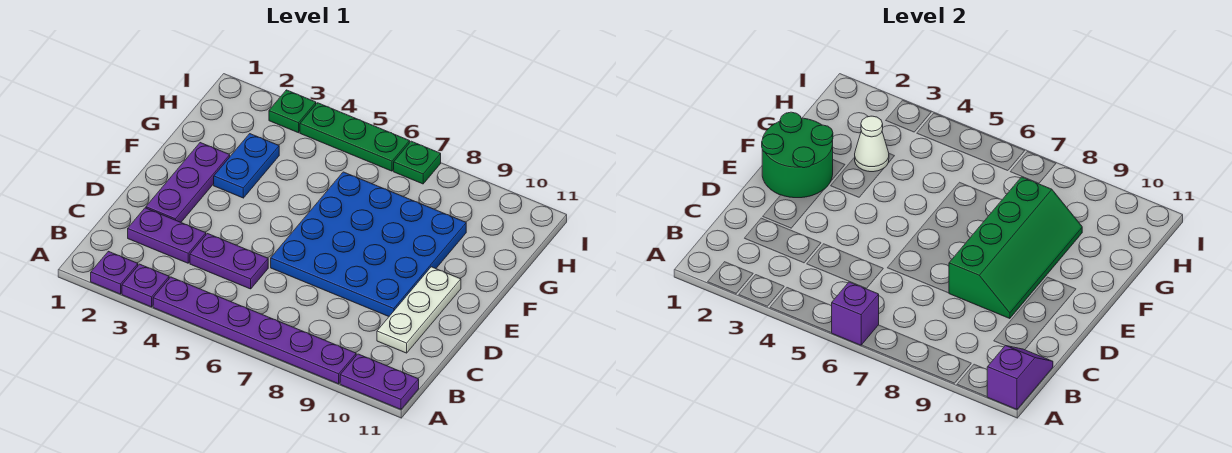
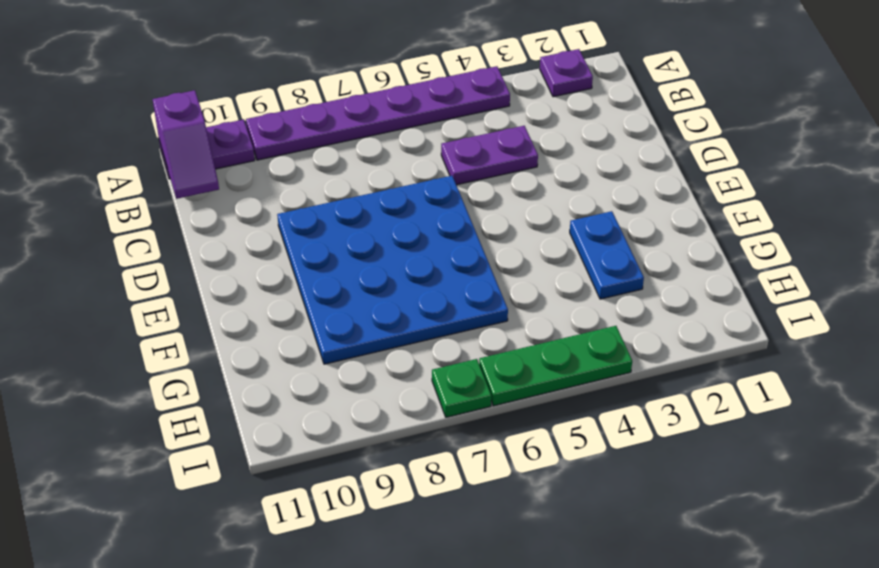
none -> purple plate A3 level 1
none -> purple plate C2:C3 level 1
none -> white plate C10:E10 level 1

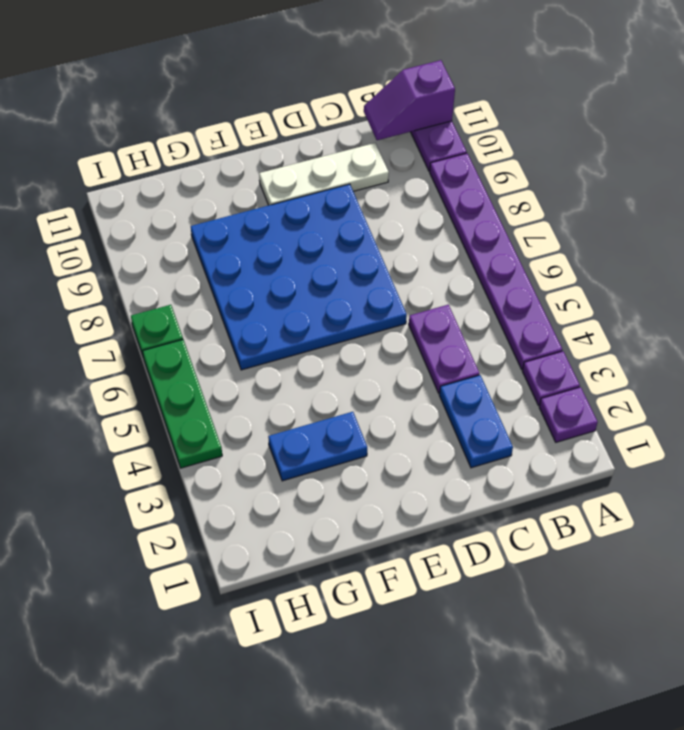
blue plate C2:C3 level 1 -> purple plate C2:C3 level 1
none -> purple plate D2:F2 level 1
none -> green plate I3 level 1
none -> purple brick A6 level 2

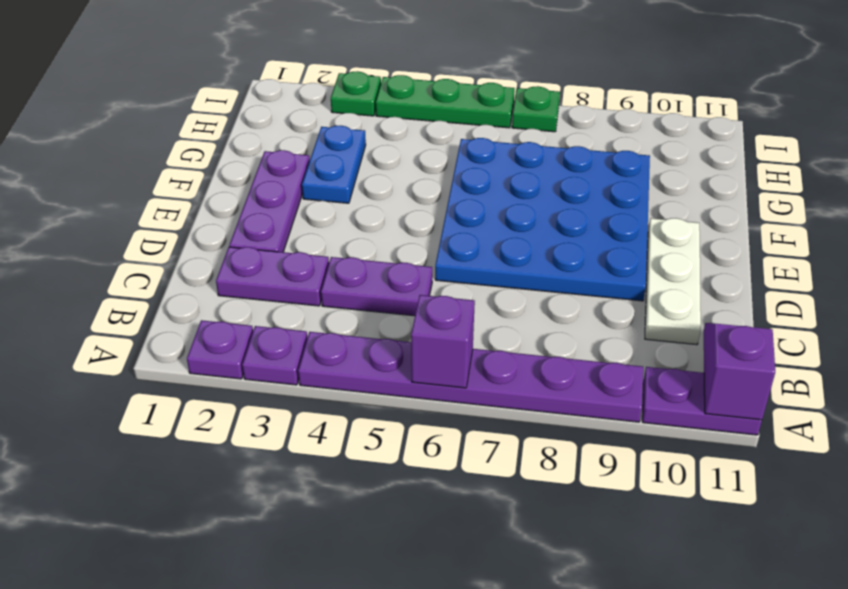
none -> green slope D8:G9 level 2 top 8
none -> green round brick E1:F2 level 2
none -> white cone G3 level 2

